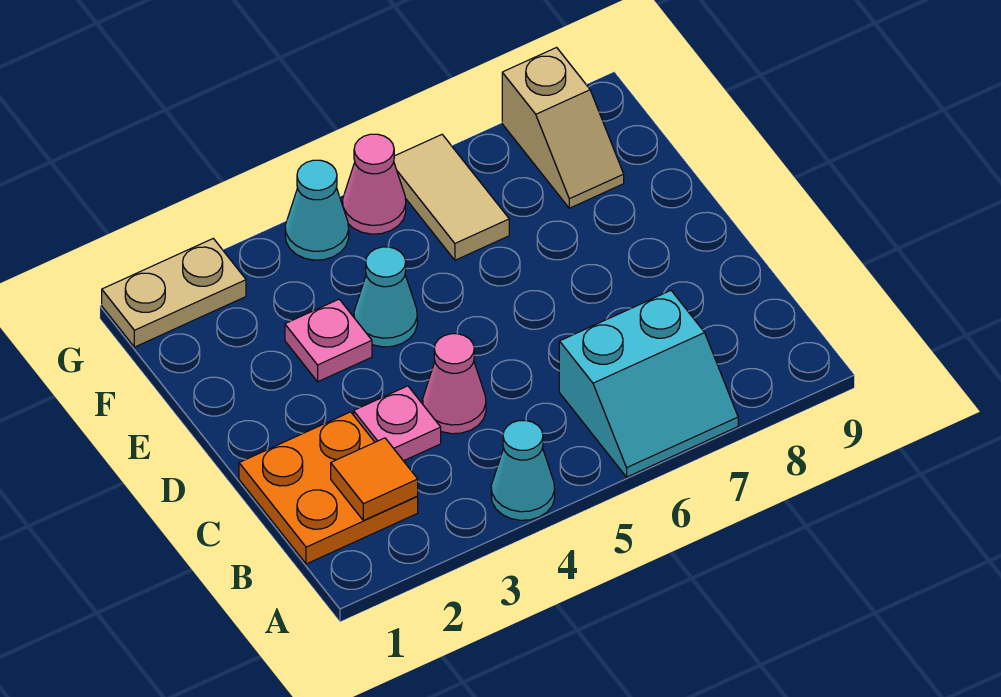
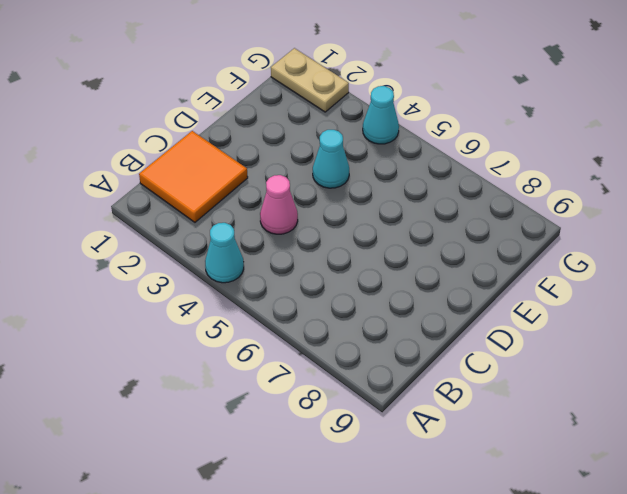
orange tile B1:C2 level 1 -> orange plate B1:C2 level 1
none -> cyan slope A6:B7 level 1 top B
none -> pink plate C3 level 1
none -> pink plate E3 level 1

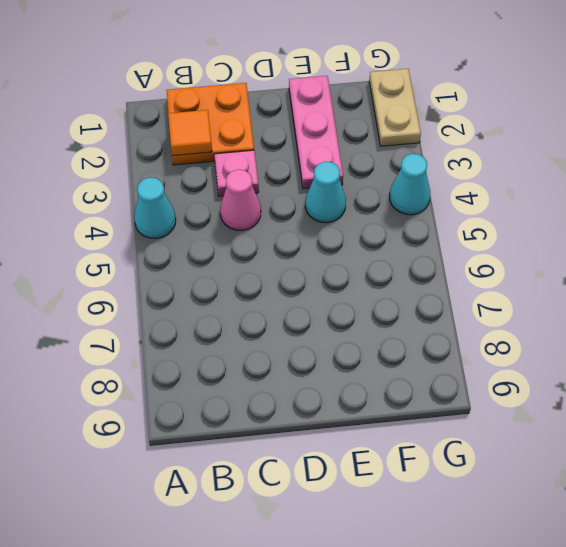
pink plate E1:E3 level 1 -> pink plate E3 level 1
none -> cyan slope A6:B7 level 1 top B
none -> tan tile F6:G6 level 1
none -> tan slope F8:G8 level 1 top G

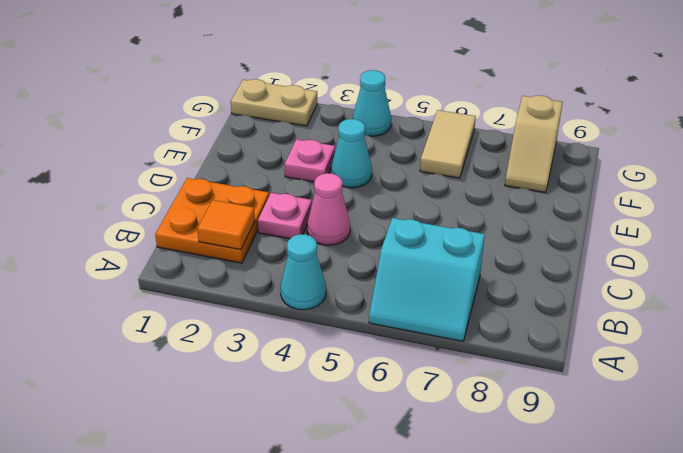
none -> pink cone G5 level 1

